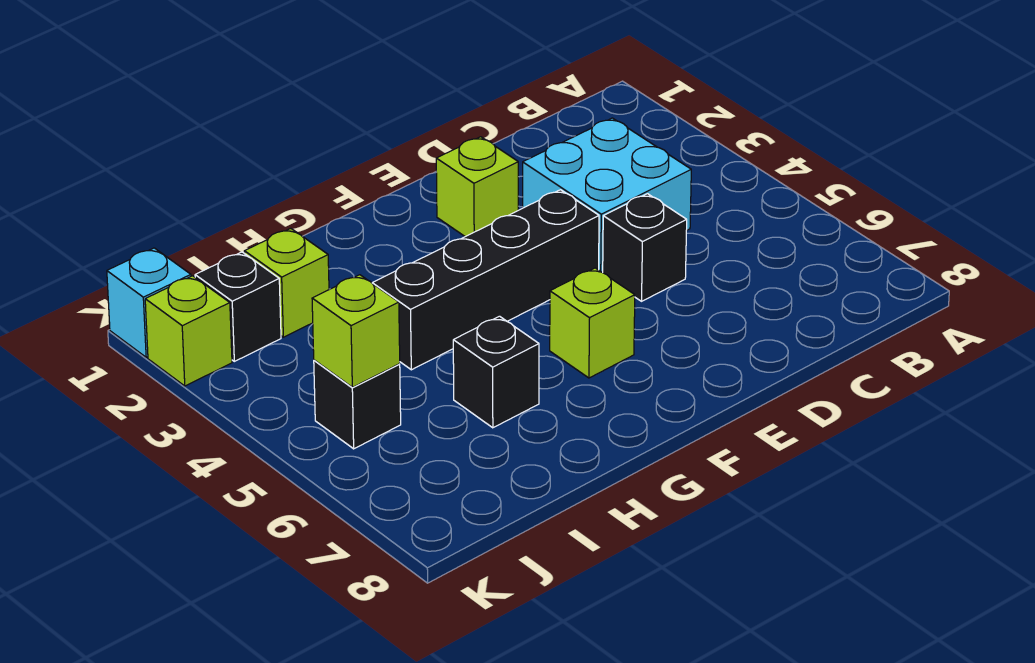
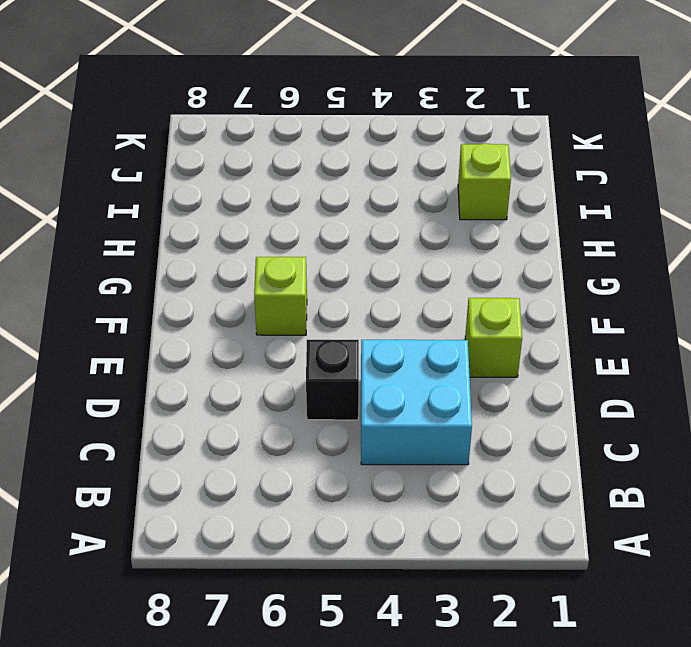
none -> black brick E4:H4 level 1
none -> black brick H6 level 1
none -> black brick J2 level 1

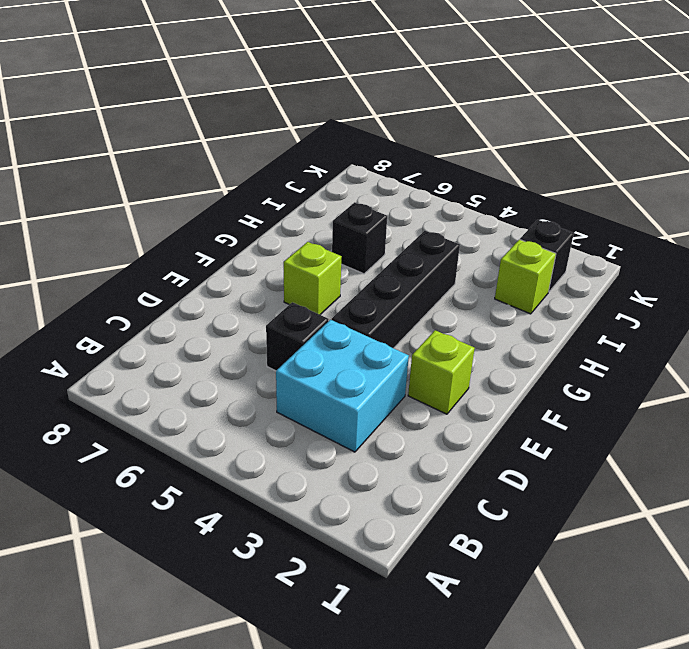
none -> black brick J5 level 1
none -> cyan brick K1 level 1
none -> lime brick K2 level 1

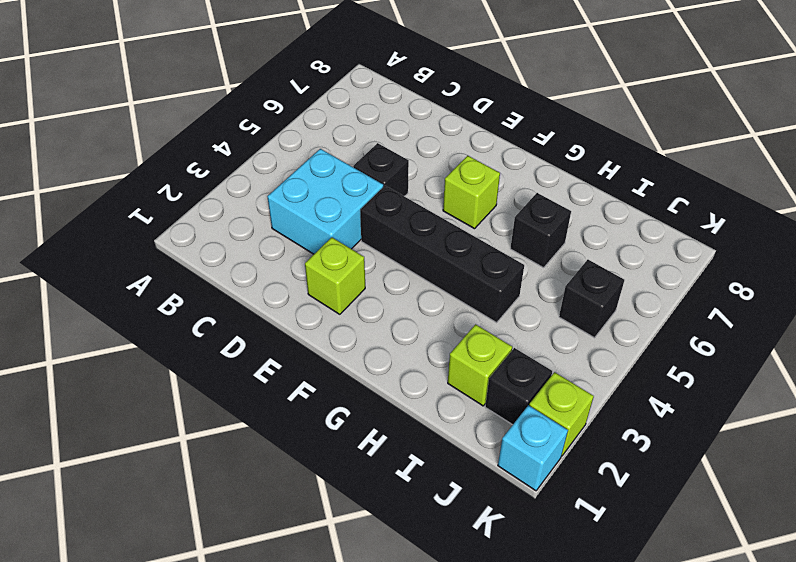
none -> lime brick J5 level 2

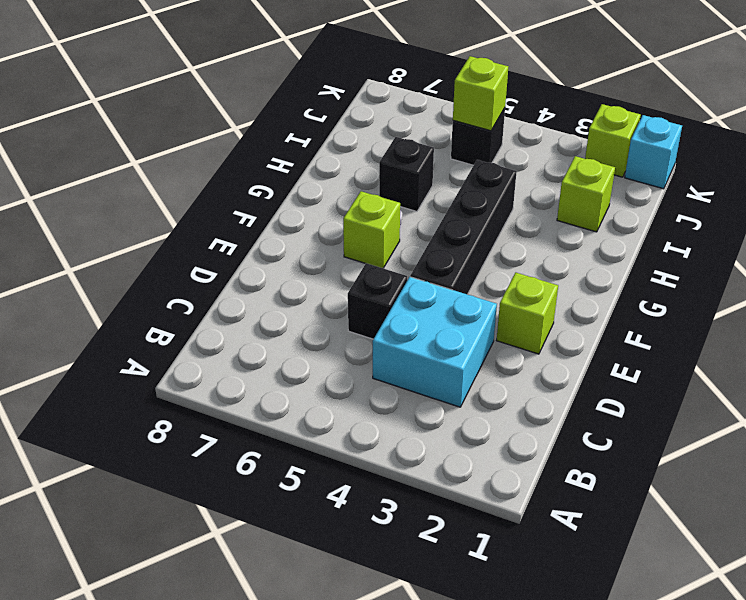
none -> black brick J2 level 1

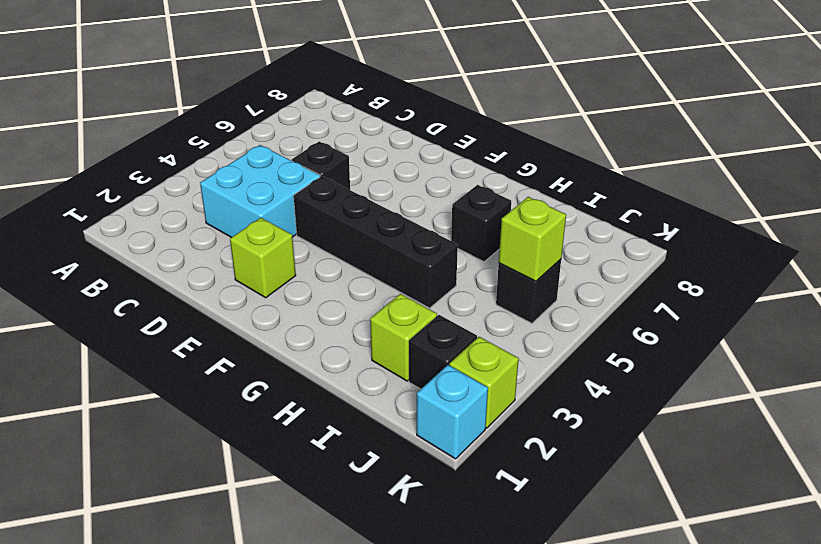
none -> lime brick F6 level 1

